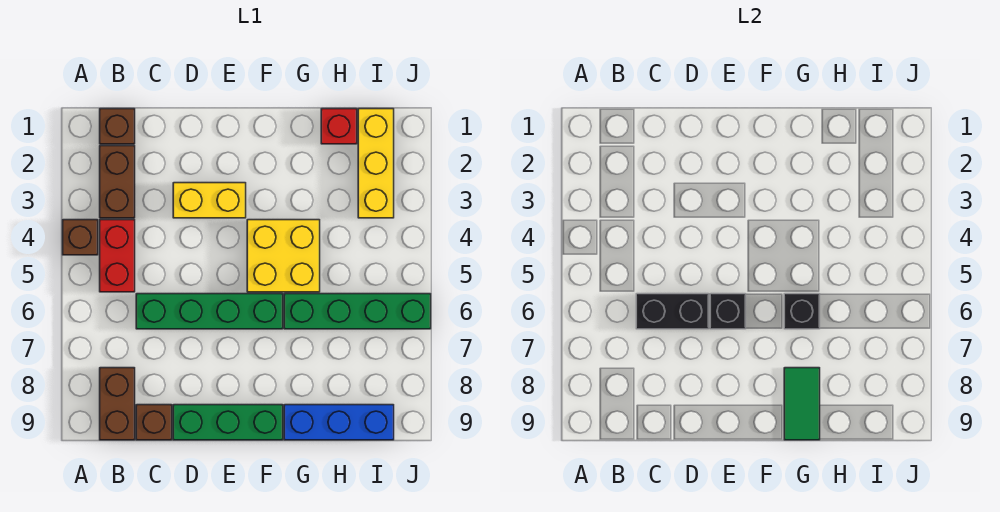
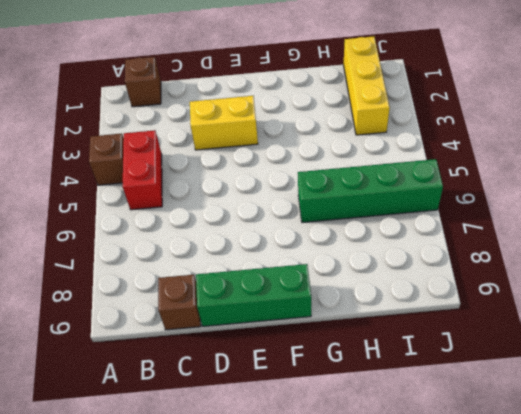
none -> brown brick B2:B3 level 1
none -> brown brick B8:B9 level 1
none -> green brick C6:F6 level 1

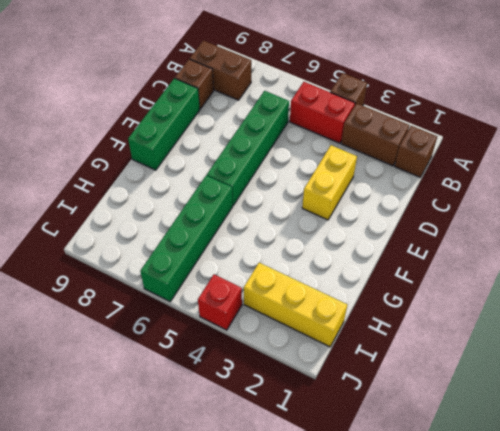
red brick J4 level 1 -> red brick H1 level 1
none -> yellow brick F4:G5 level 1
none -> blue brick G9:I9 level 1
none -> black brick C6:D6 level 2

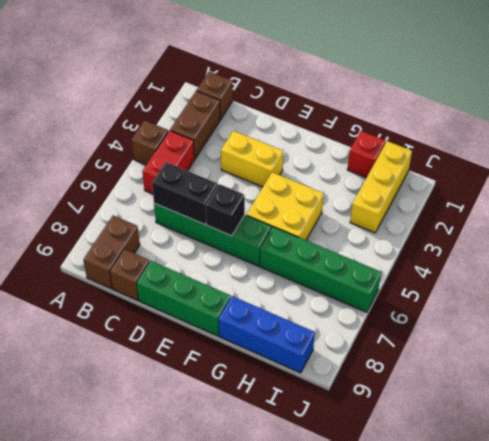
none -> black brick G6 level 2
none -> green tile G8:G9 level 2

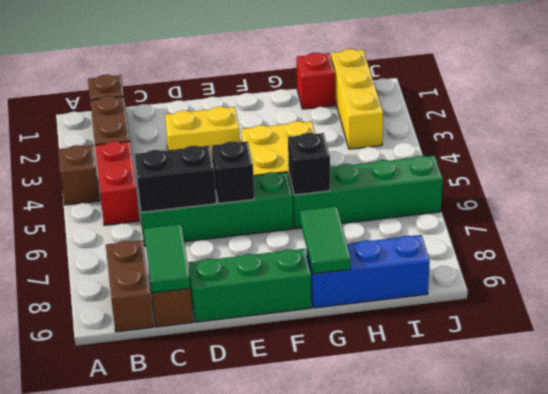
green tile C8:C9 level 2 -> none

